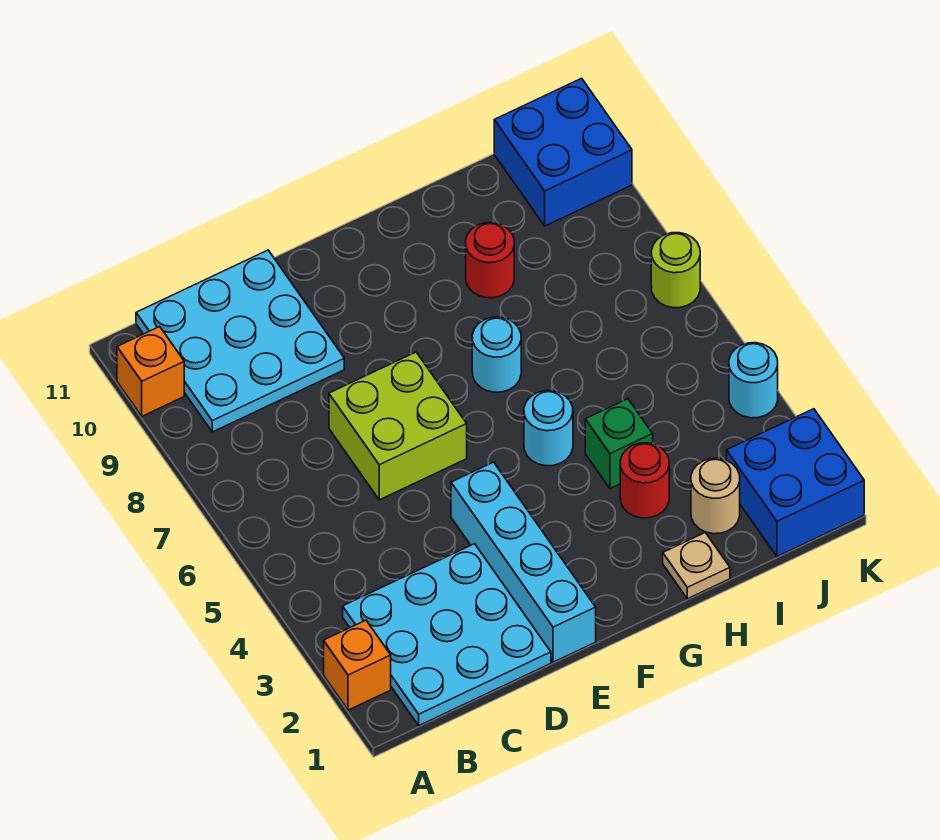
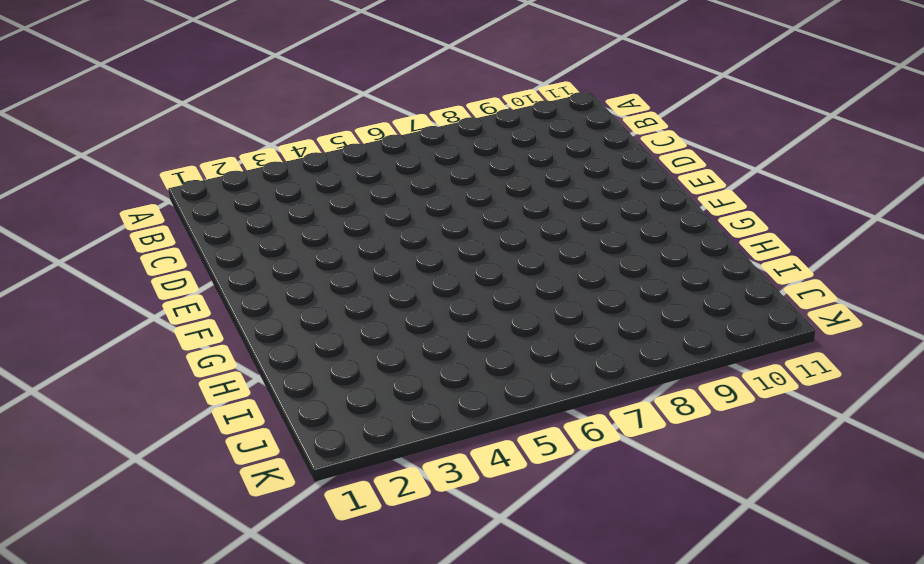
none -> orange brick A2 level 1
none -> orange brick A10 level 1
none -> cyan plate B1:D3 level 1

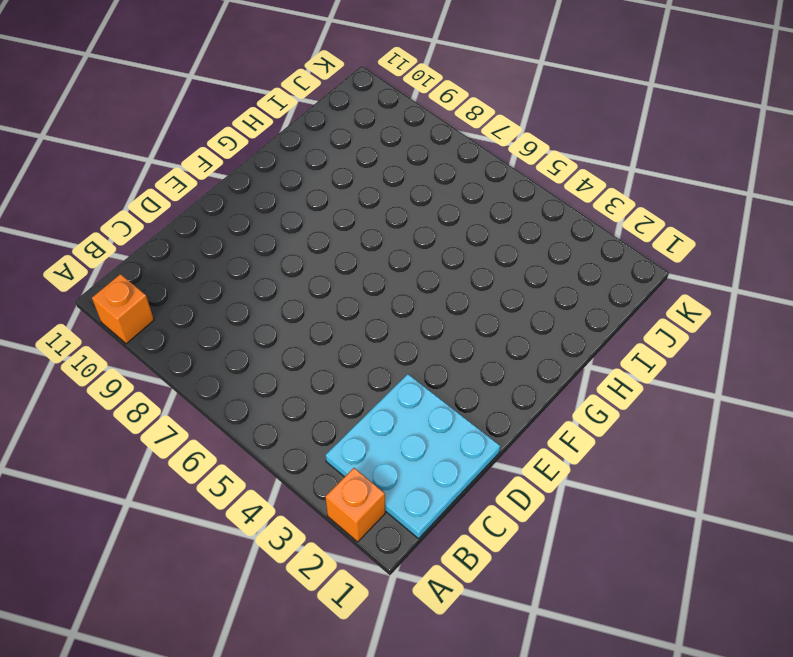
none -> cyan plate B9:D11 level 1
none -> lime brick D6:E7 level 1
none -> cyan brick E1:E4 level 1

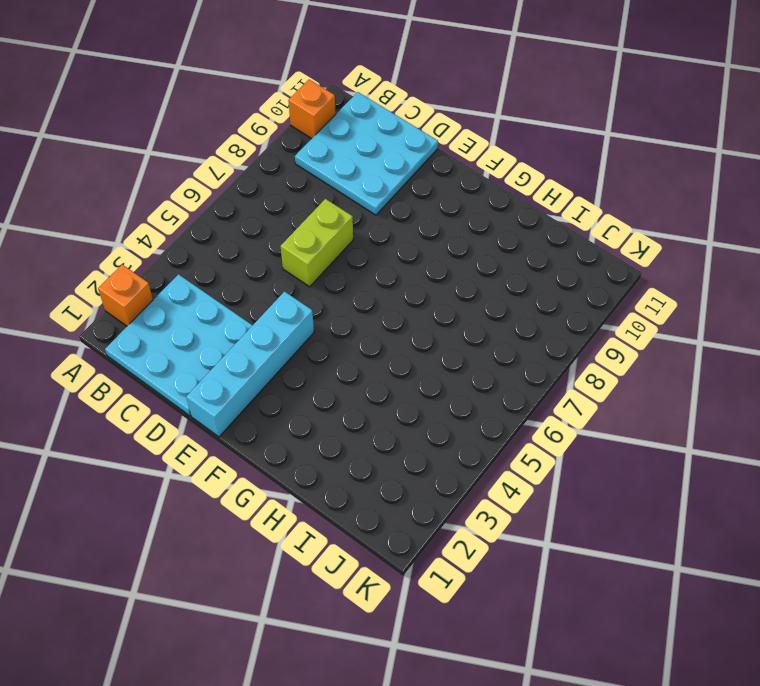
lime brick D6:D7 level 1 -> lime brick D6:E7 level 1
none -> cyan round brick G5 level 1
none -> cyan round brick G7 level 1
none -> tan plate H1 level 1

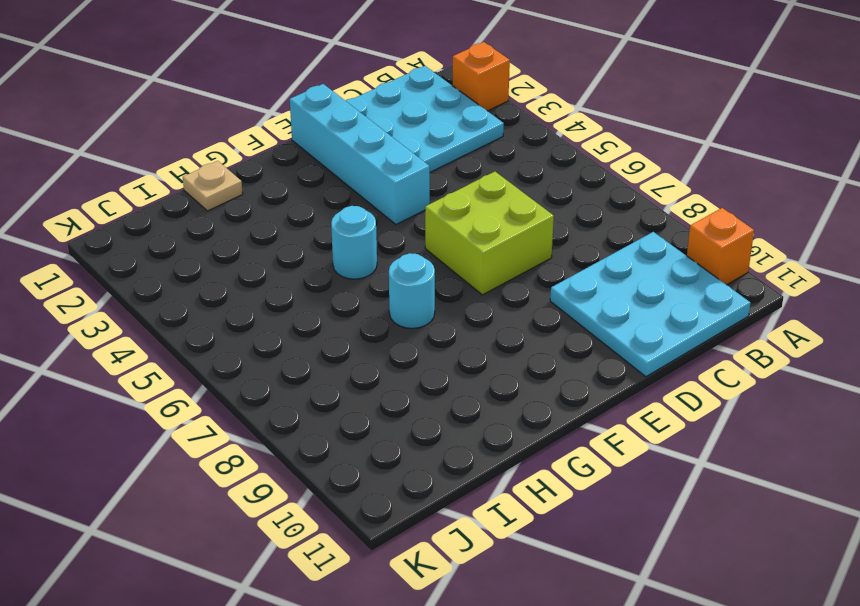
none -> red round brick H3 level 1
none -> green brick H4 level 1
none -> red round brick H9 level 1

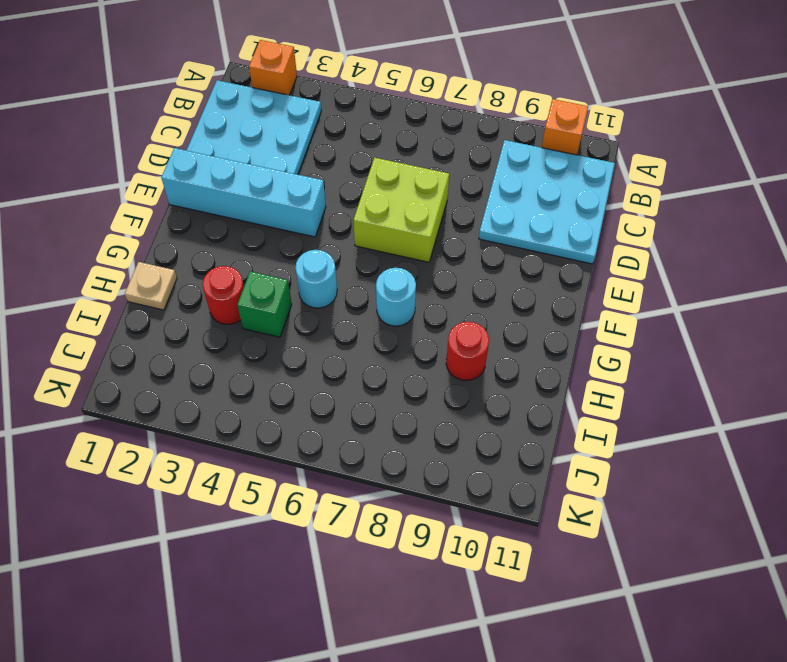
none -> tan round brick I2 level 1
none -> blue brick J1:K2 level 1
none -> blue brick J10:K11 level 1

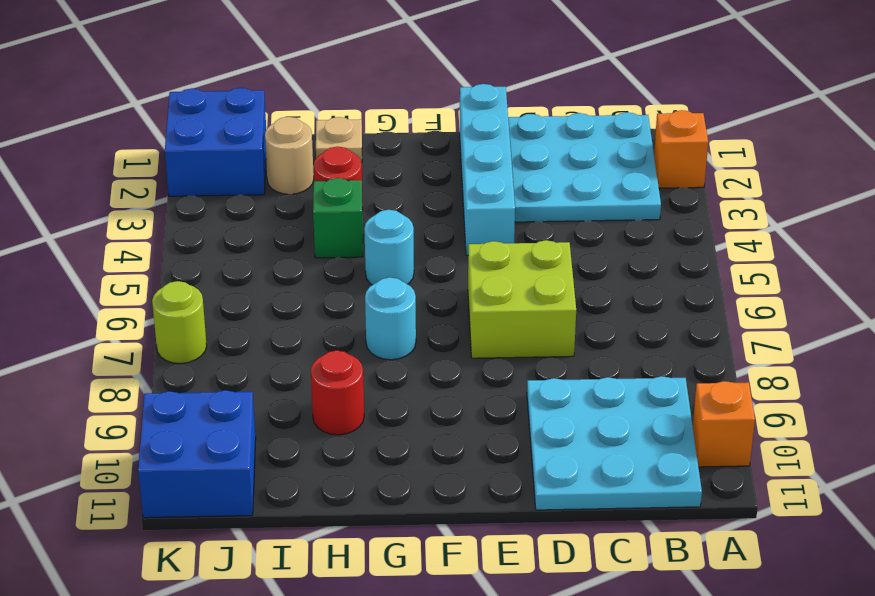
none -> cyan round brick K4 level 1

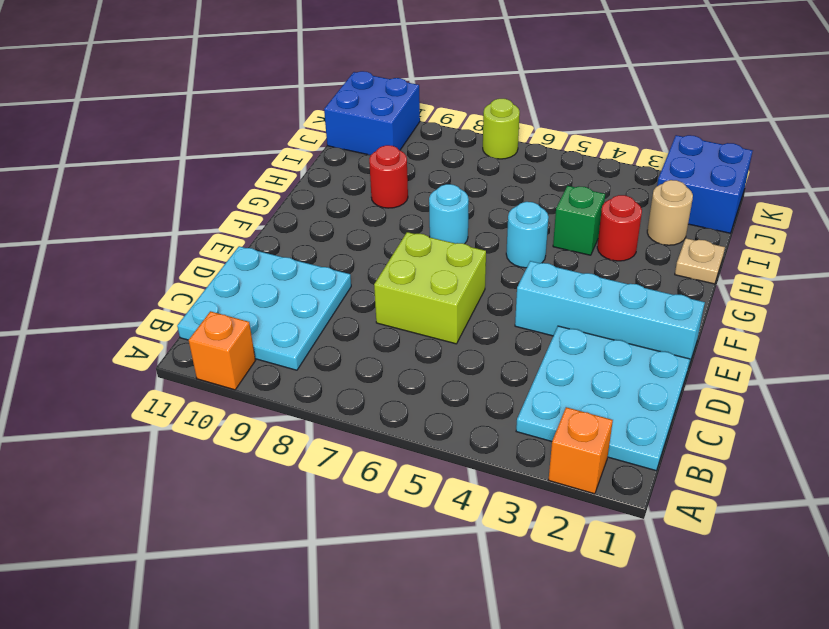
none -> cyan round brick K4 level 1

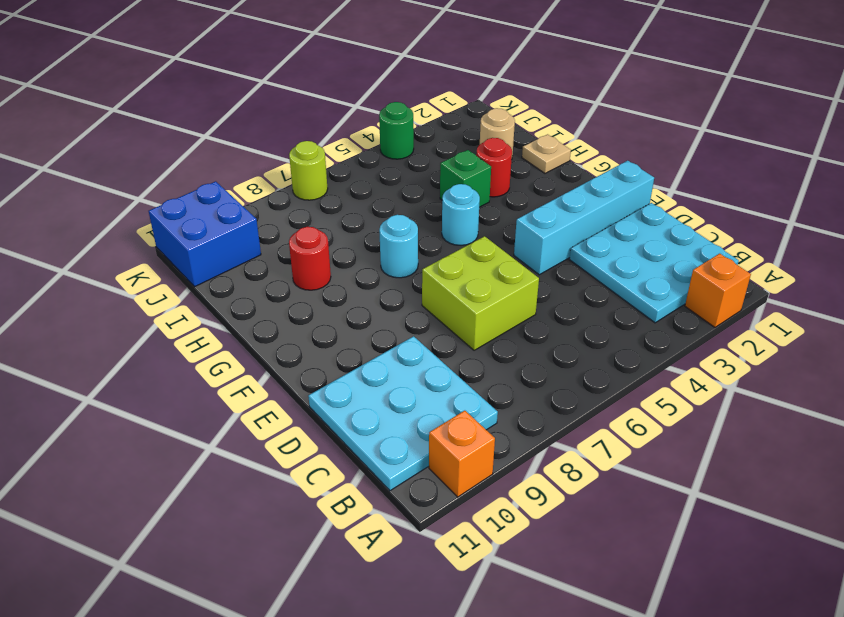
green round brick K4 level 1 -> cyan round brick K4 level 1
none -> blue brick J1:K2 level 1

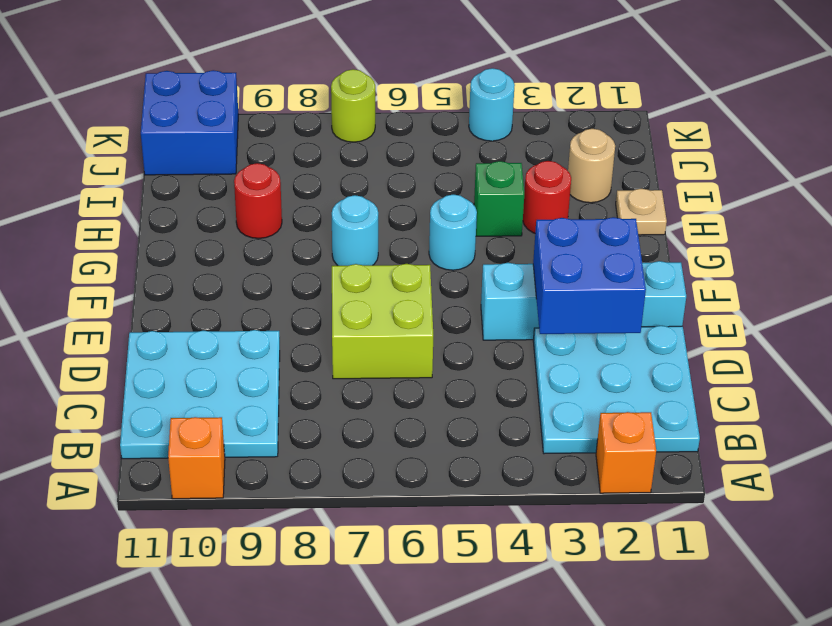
blue brick D2:E3 level 2 -> blue brick J1:K2 level 1

